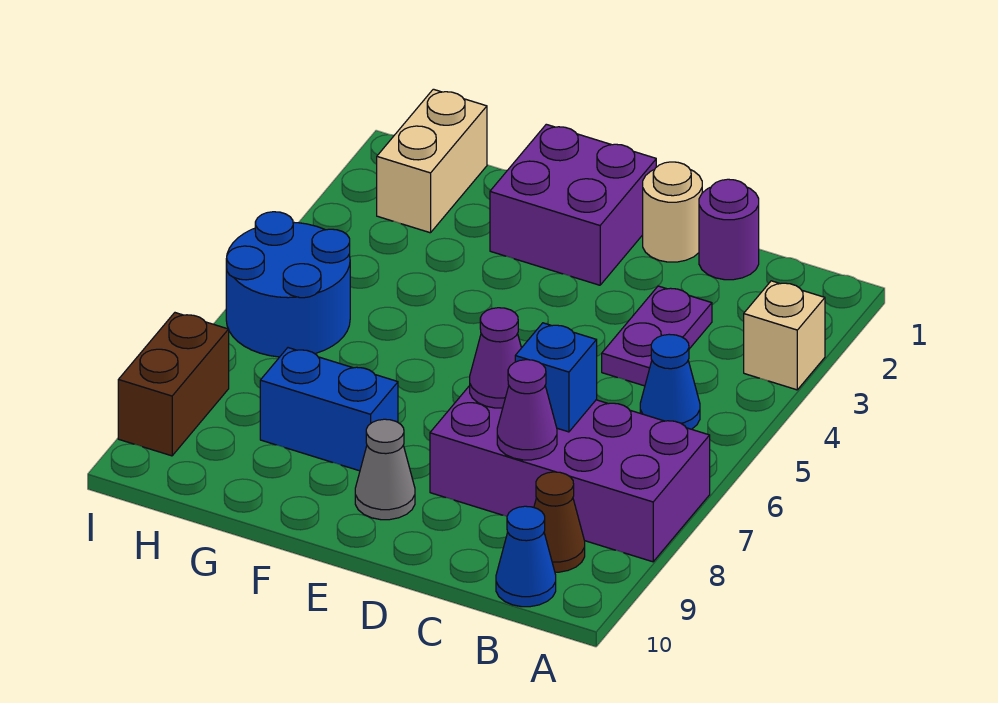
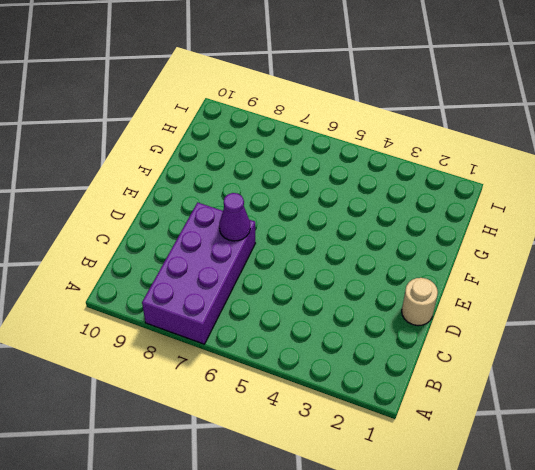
none -> tan brick A3 level 1
none -> blue cone B5 level 1
none -> brown cone B9 level 1

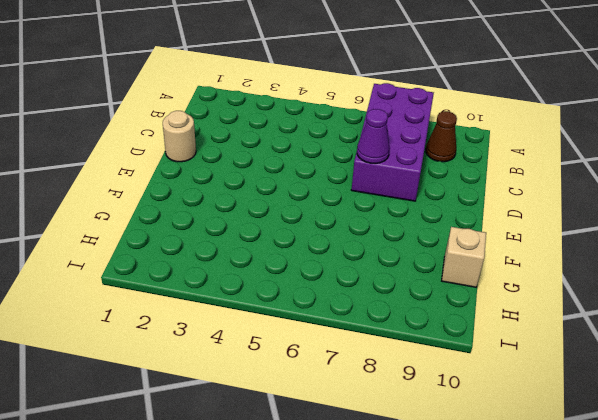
tan brick G10 level 1 -> tan brick A3 level 1
none -> blue cone B5 level 1
none -> blue cone B10 level 1
none -> purple round brick C1 level 1

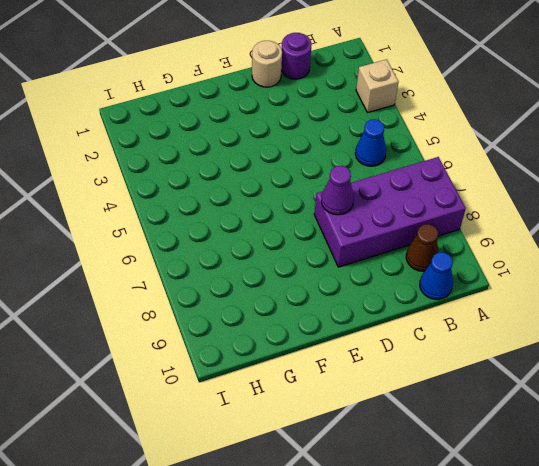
none -> purple plate C3:C4 level 1
none -> purple brick E1:F2 level 1
none -> grey cone E9 level 1

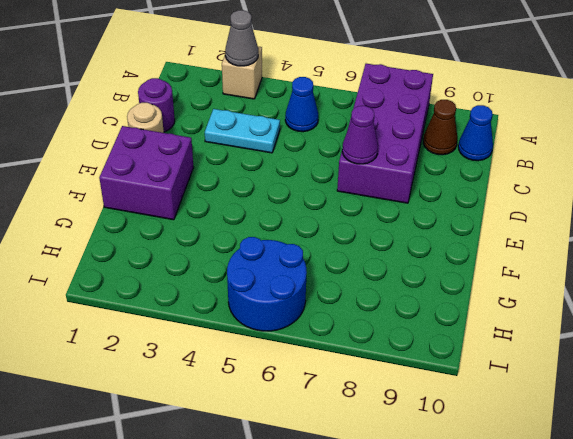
grey cone A3 level 2 -> grey cone E9 level 1
cyan plate C3:C4 level 1 -> purple plate C3:C4 level 1
none -> blue brick F8:G8 level 1
none -> tan brick H1:H2 level 1
none -> brown brick I8:I9 level 1

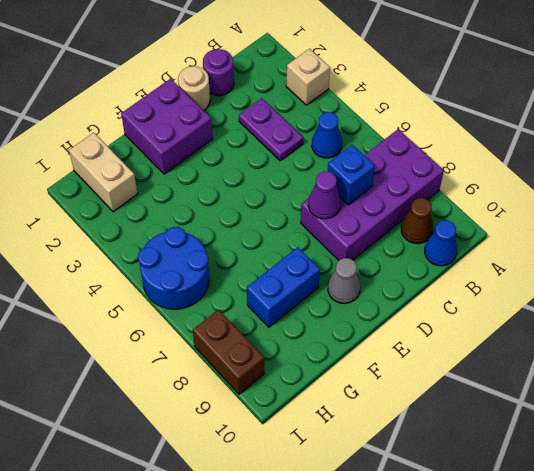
none -> purple cone C8 level 2

